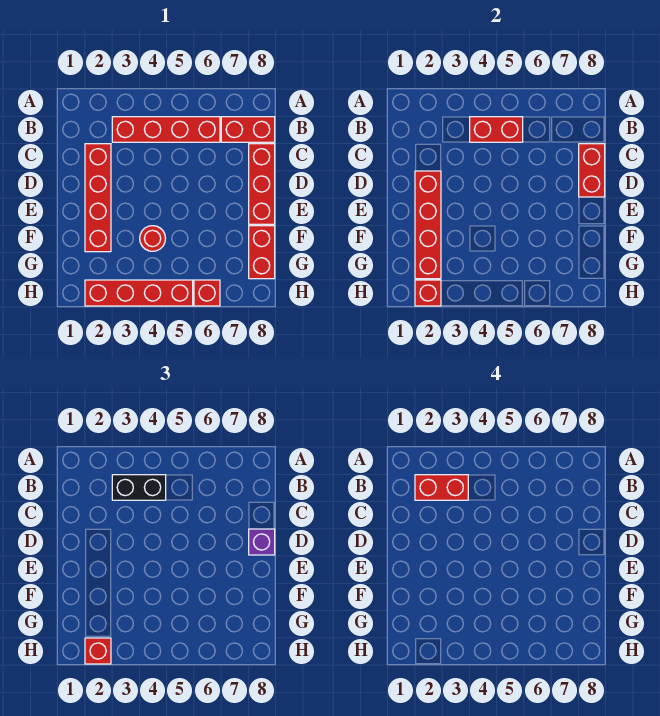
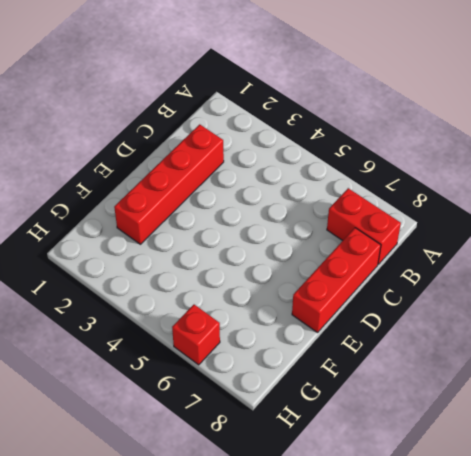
none -> red brick B3:B6 level 1
none -> red round brick F4 level 1
none -> red brick F8:G8 level 1

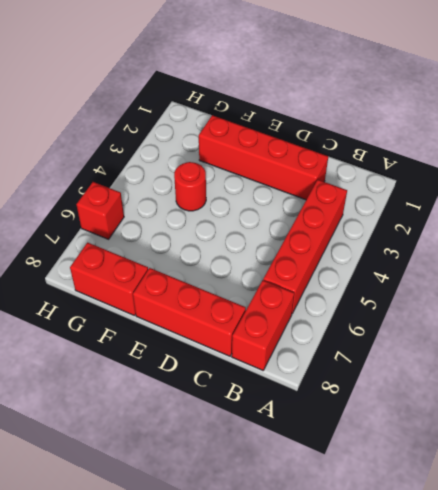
none -> red brick H2:H5 level 1
none -> red brick B4:B5 level 2
none -> red brick C8:D8 level 2

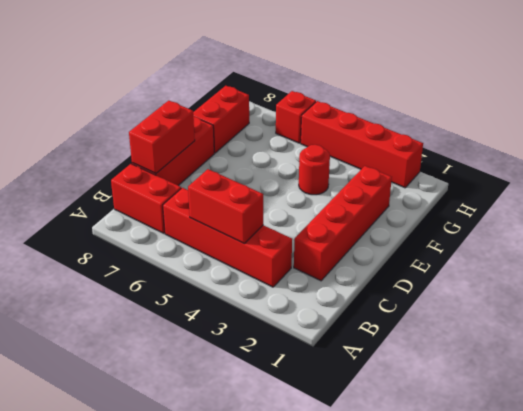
none -> red brick D2:G2 level 2
none -> red brick H2 level 2
none -> black brick B3:B4 level 3

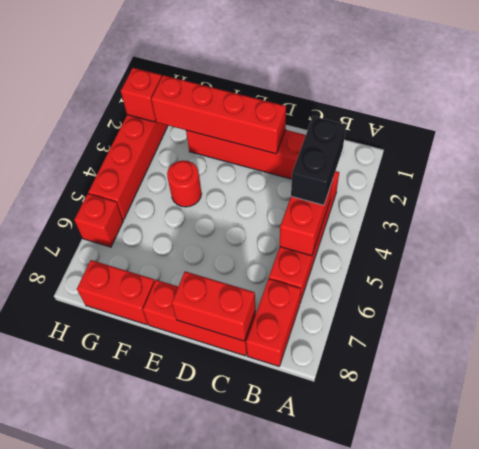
none -> purple brick D8 level 3
none -> red brick H2 level 3
none -> red brick B2:B3 level 4

